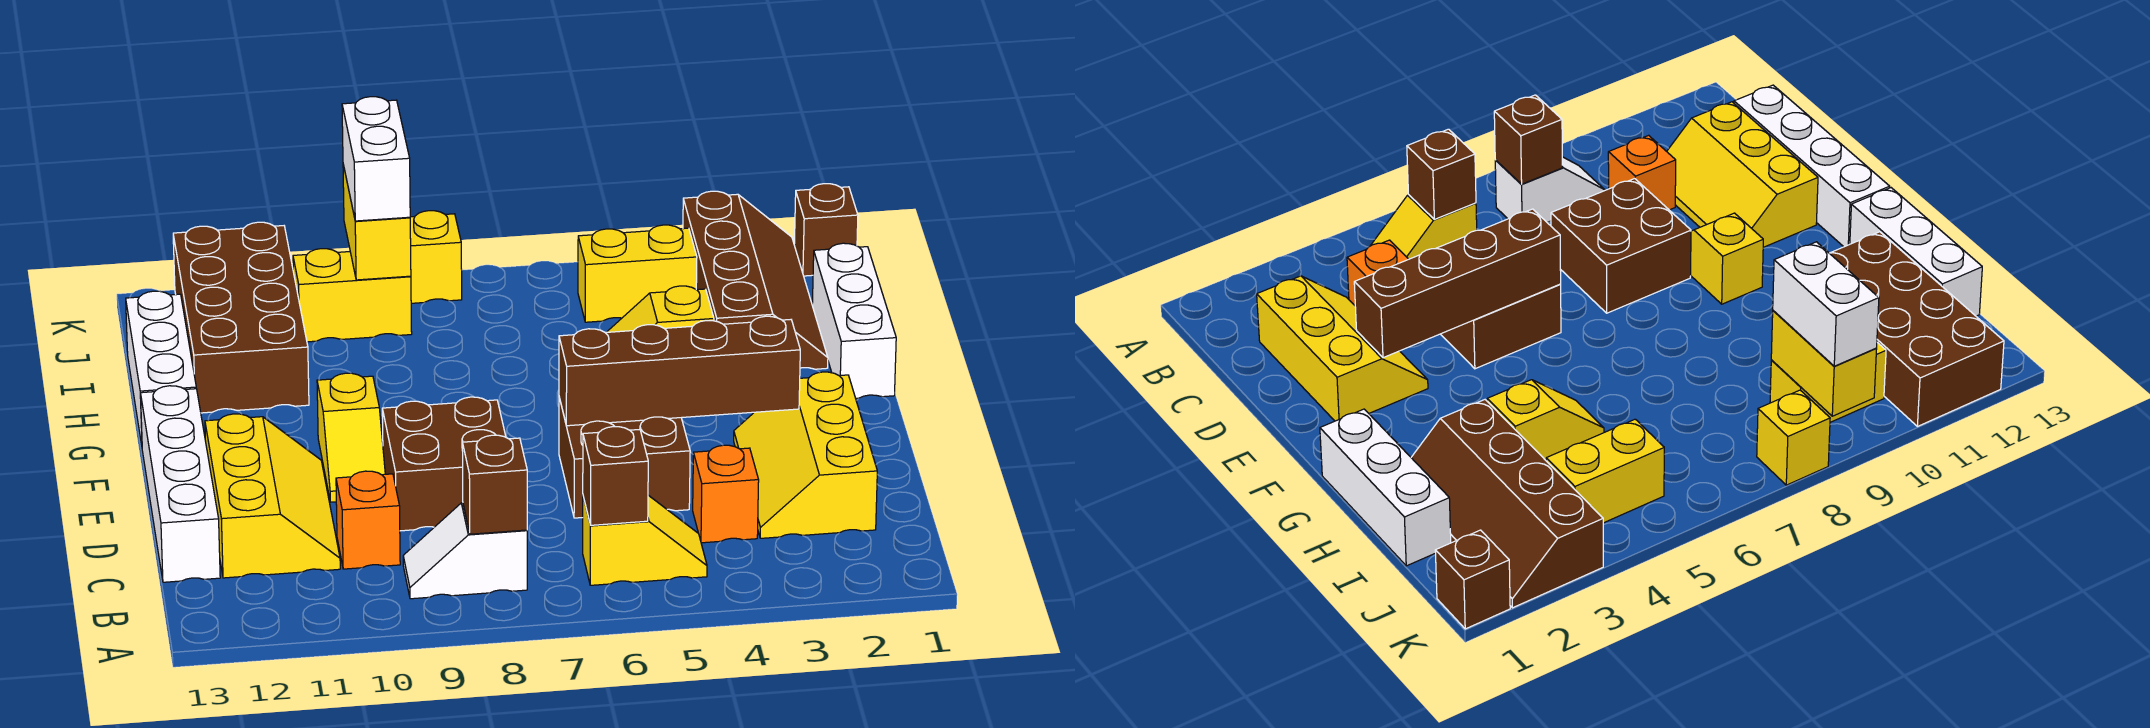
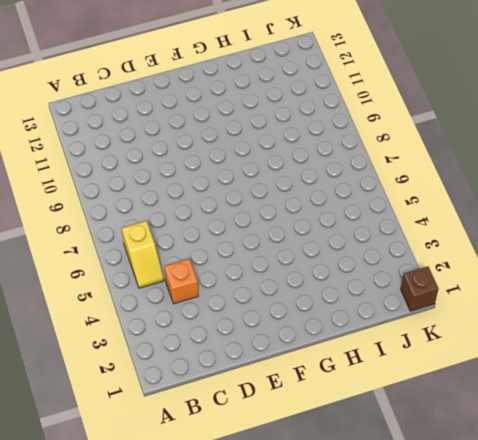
none -> white slope B8:B9 level 1 top 8
none -> yellow slope C2:E3 level 1 top 2
none -> orange brick C10 level 1

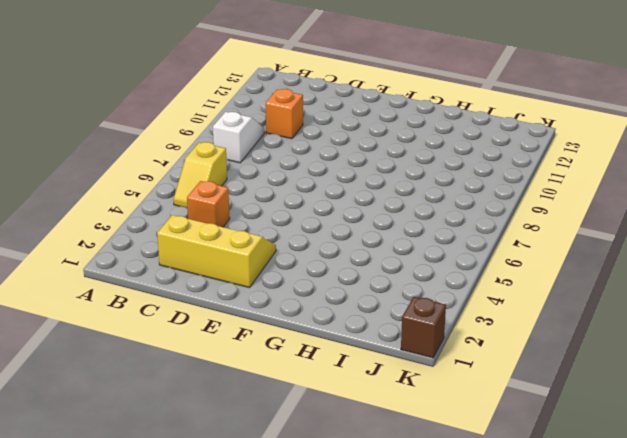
none -> yellow slope C11:E12 level 1 top 12
none -> white brick C13:F13 level 1
none -> brown brick D5:E6 level 1

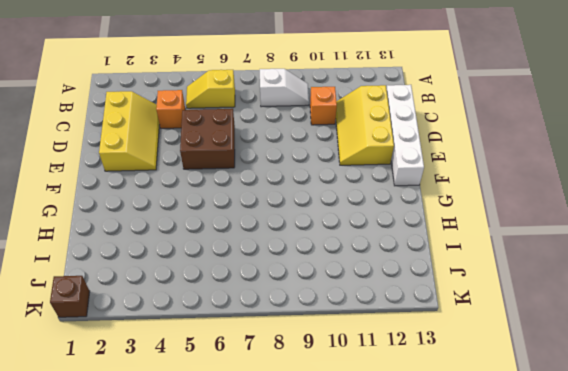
none -> brown brick D8:E9 level 1
none -> yellow slope E10:F10 level 1 top F
none -> white brick G1:I1 level 1

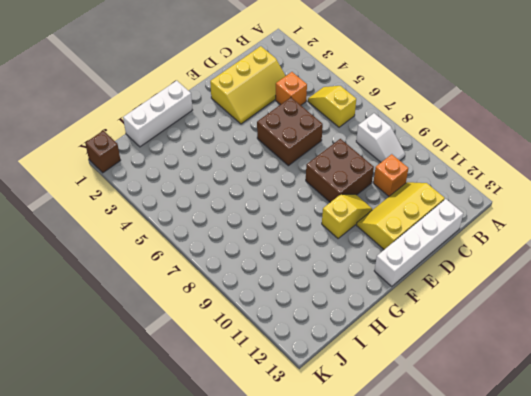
none -> white brick G13:I13 level 1
none -> brown slope H2:K3 level 1 top 3
none -> yellow slope H4:H5 level 1 top 4

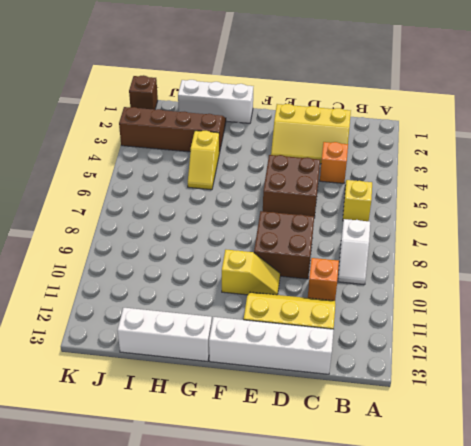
none -> brown brick H11:K12 level 1
none -> yellow brick J4:J5 level 1
none -> yellow brick J9:J10 level 1

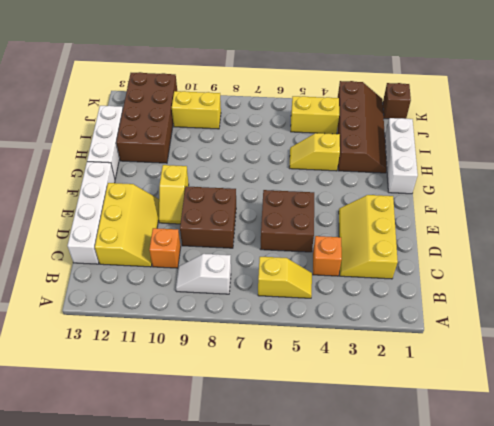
none -> yellow brick K8 level 1
none -> brown brick B6 level 2
none -> brown brick B8 level 2

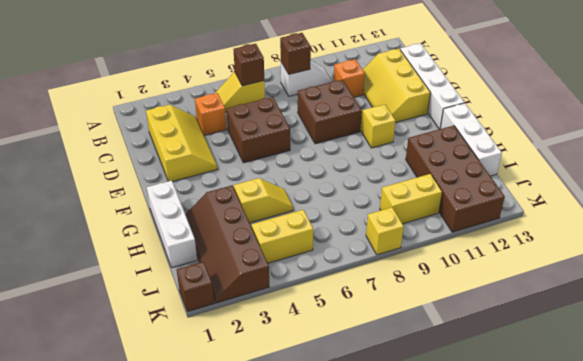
none -> brown brick E3:E6 level 2
none -> yellow brick J9:K9 level 2
none -> white brick J9:K9 level 3

